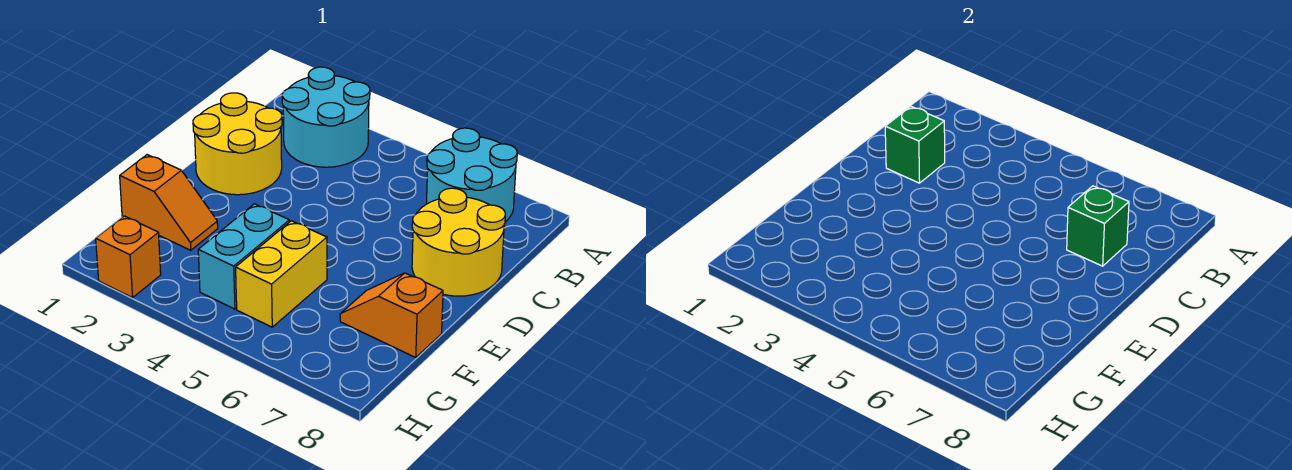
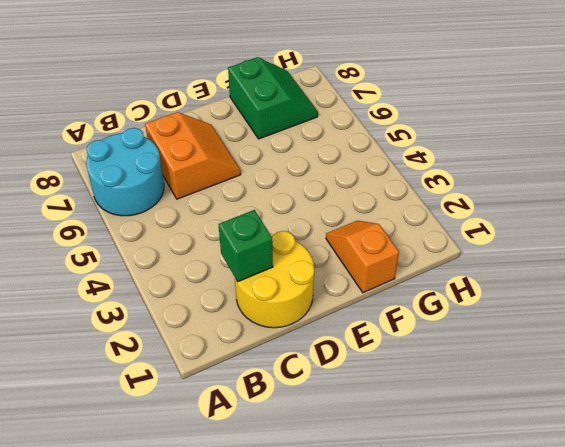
orange slope C6:D7 level 1 top C -> yellow round brick C7:D8 level 1
green slope F7:G8 level 1 top F -> orange slope F7:F8 level 1 top 8
none -> cyan round brick A2:B3 level 1
none -> cyan brick F4:G4 level 1

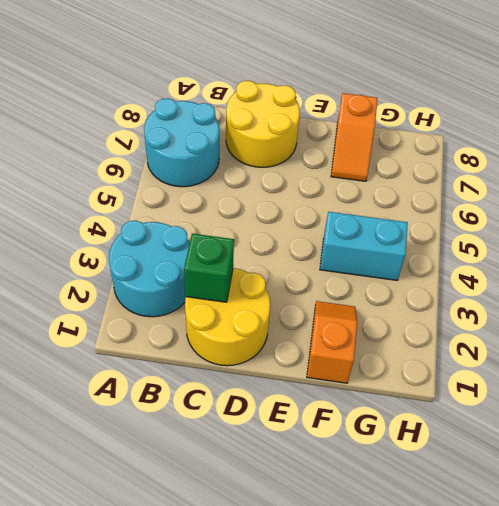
none -> yellow brick F5:G5 level 1
none -> orange brick H2 level 1

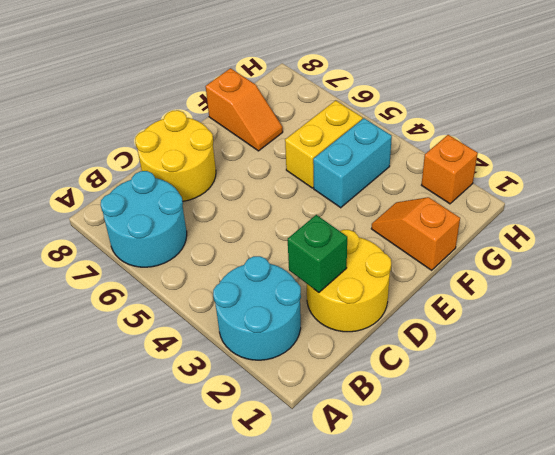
none -> green brick C7 level 2

